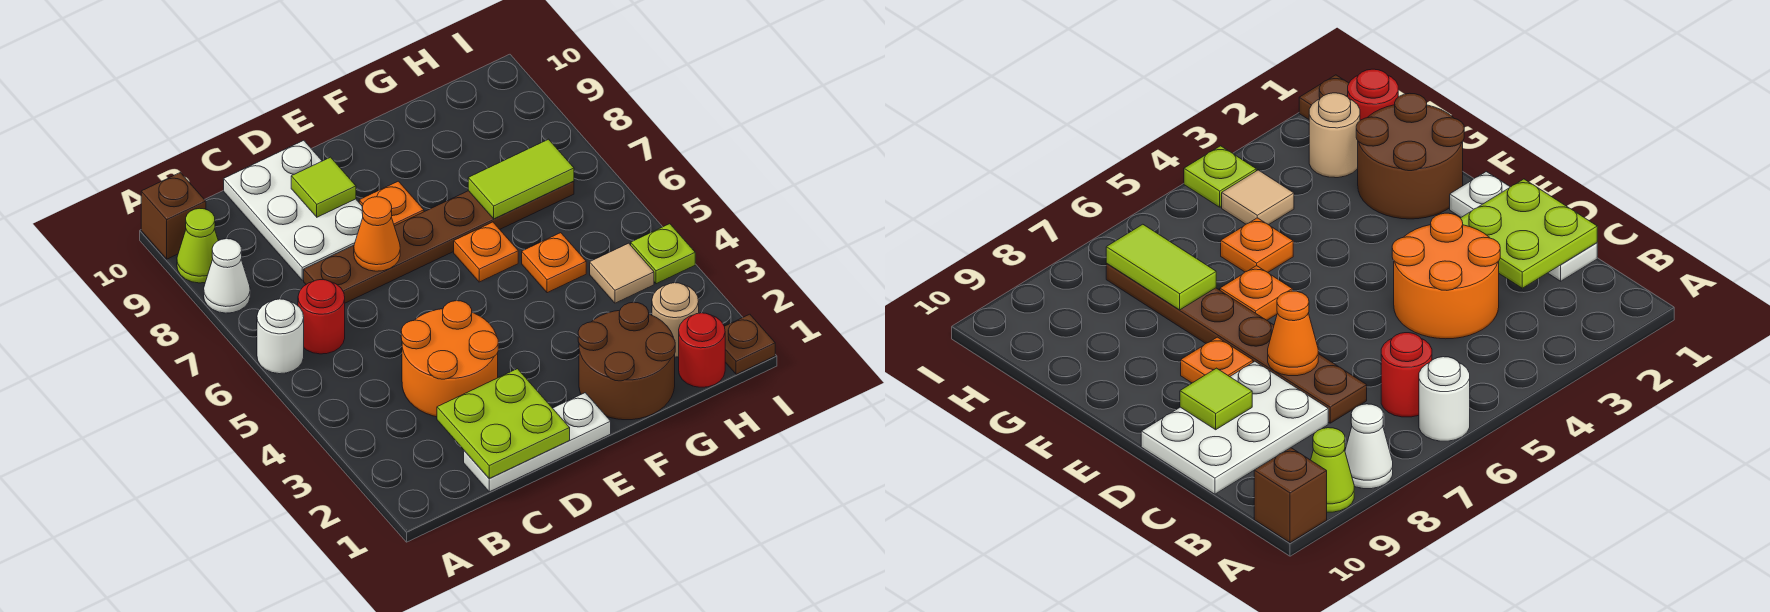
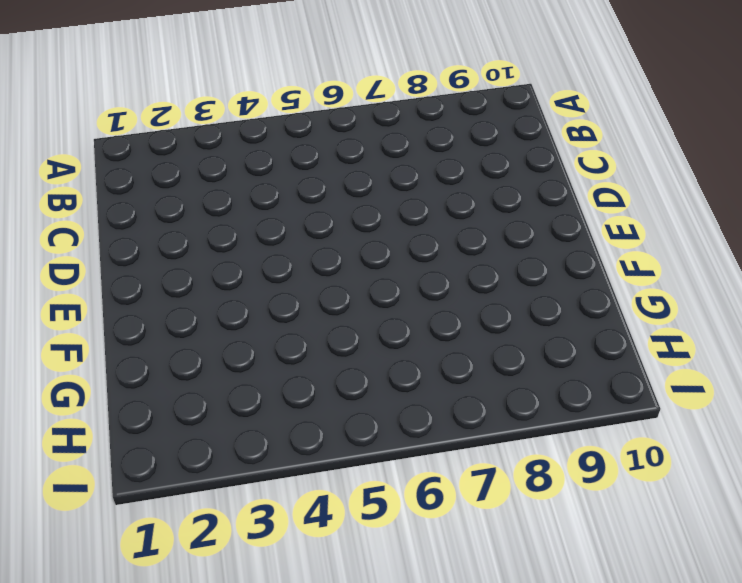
none -> white round brick A6 level 1
none -> white cone A8 level 1
none -> lime cone A9 level 1

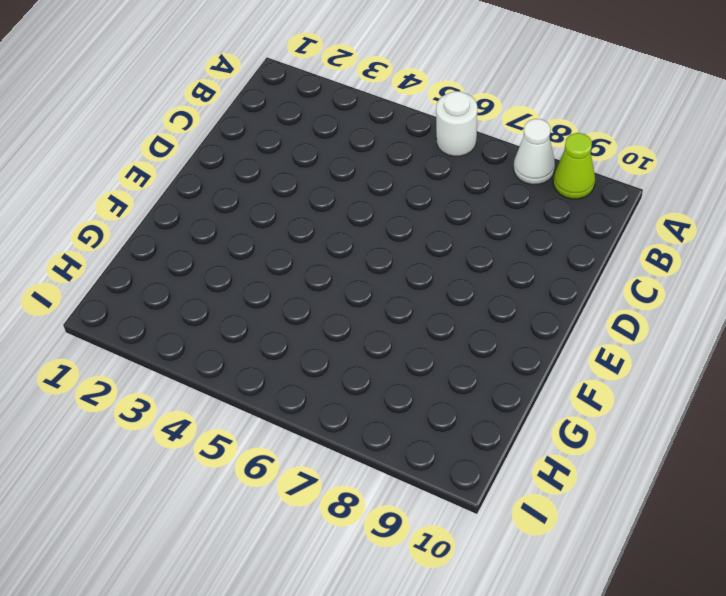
none -> brown brick A10 level 1
none -> red round brick B6 level 1
none -> white plate C1:E1 level 1

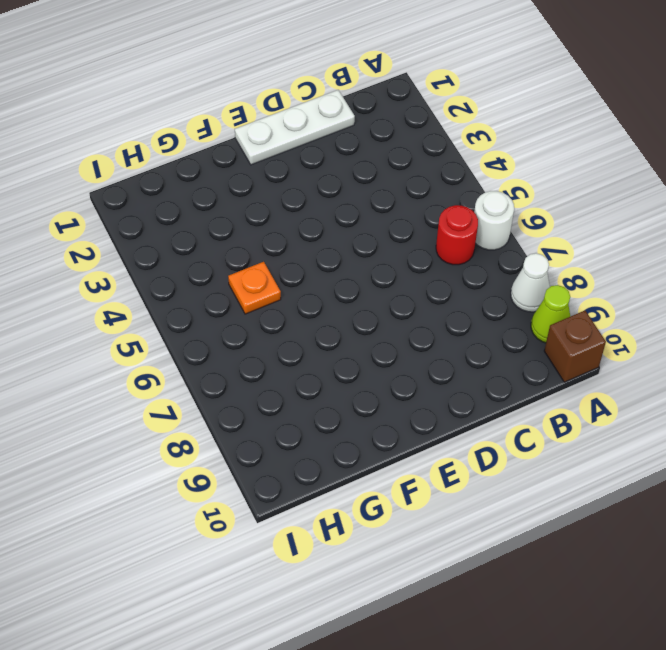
none -> orange round brick C3:D4 level 1
none -> brown plate C7:H7 level 1
none -> white plate C8:D10 level 1

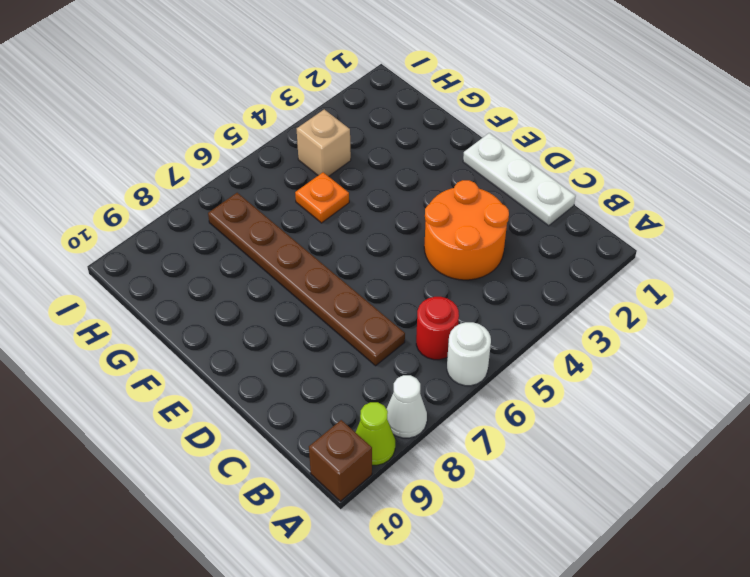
tan brick H4 level 1 -> tan tile H4 level 1
none -> white plate C8:D10 level 1
none -> orange plate E8 level 1
none -> brown round brick F1:G2 level 1

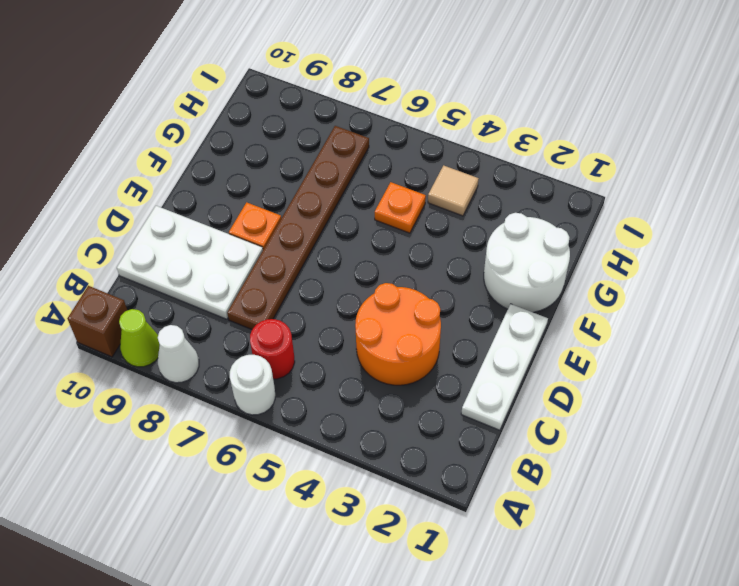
white round brick F1:G2 level 1 -> brown round brick F1:G2 level 1
none -> orange plate F6 level 1
none -> red round brick H1 level 1
none -> tan round brick H2 level 1

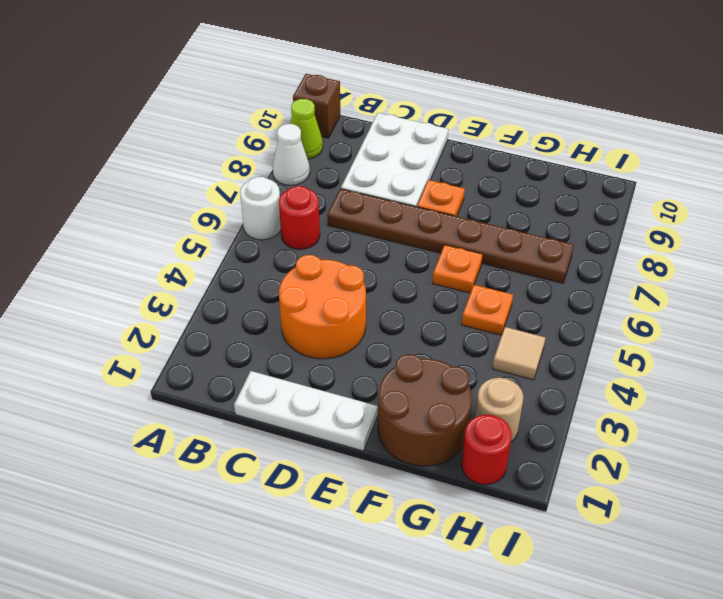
none -> brown plate I1 level 1
none -> lime plate I4 level 1
none -> lime plate C1:D2 level 2

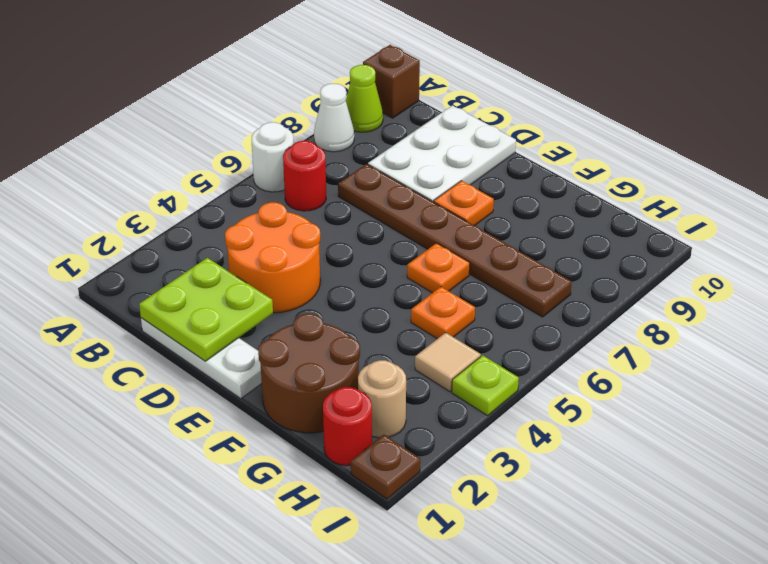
none -> orange cone D7 level 2
none -> lime tile D9 level 2
none -> lime tile G7:H7 level 2

